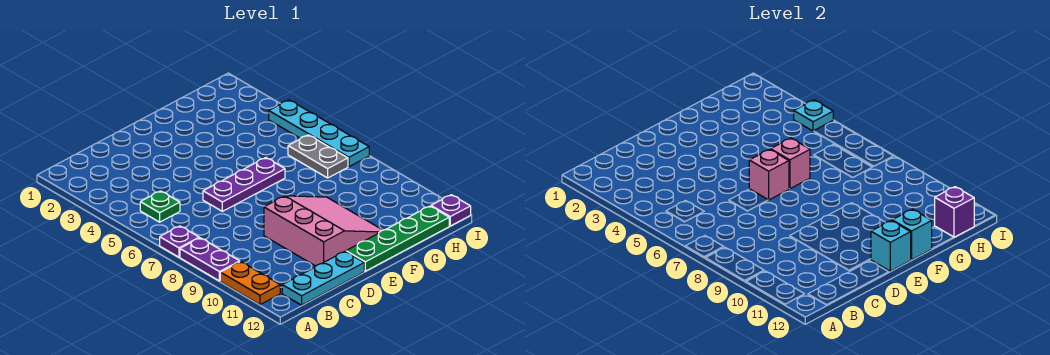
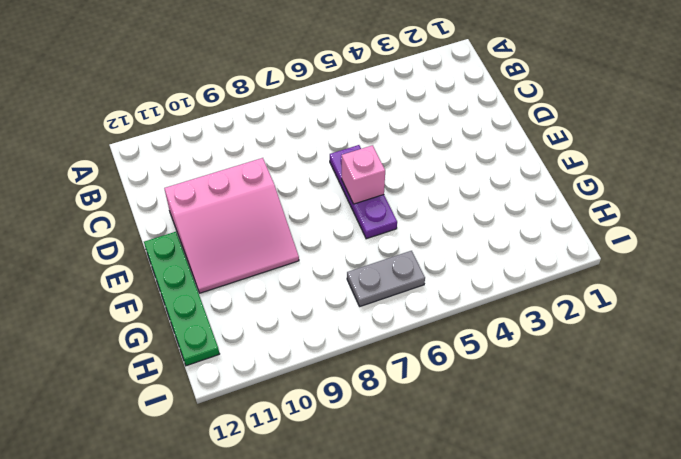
none -> purple plate A7 level 1
none -> purple plate A8:A9 level 1
none -> orange plate A10:A11 level 1

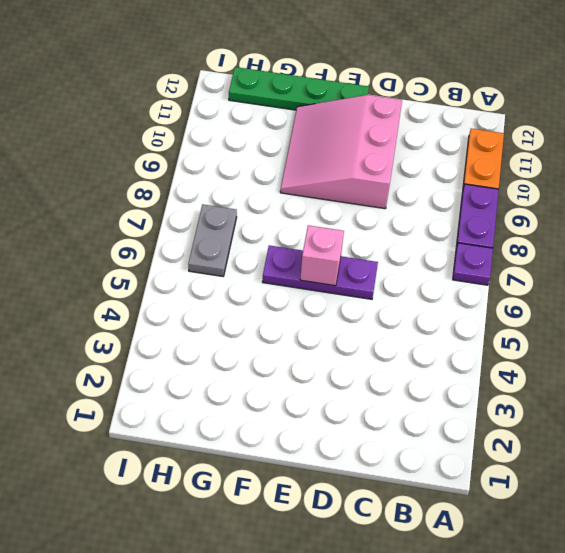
none -> green plate B5 level 1
none -> cyan plate B12:D12 level 1
none -> cyan plate I4:I7 level 1

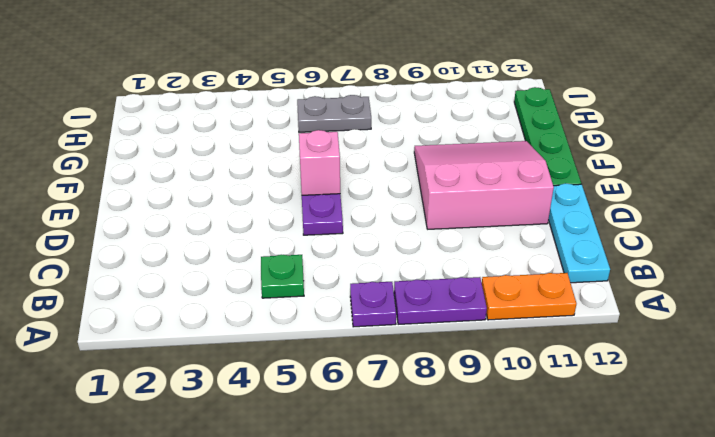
none -> cyan plate I4:I7 level 1
none -> purple plate I12 level 1
none -> cyan brick E12 level 2

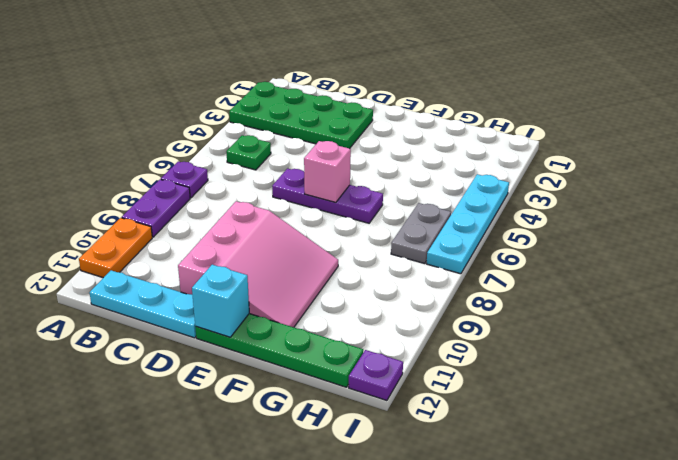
green plate A2:D3 level 1 -> none
none -> pink brick F6 level 2
none -> cyan brick F12 level 2
none -> purple brick H12 level 2

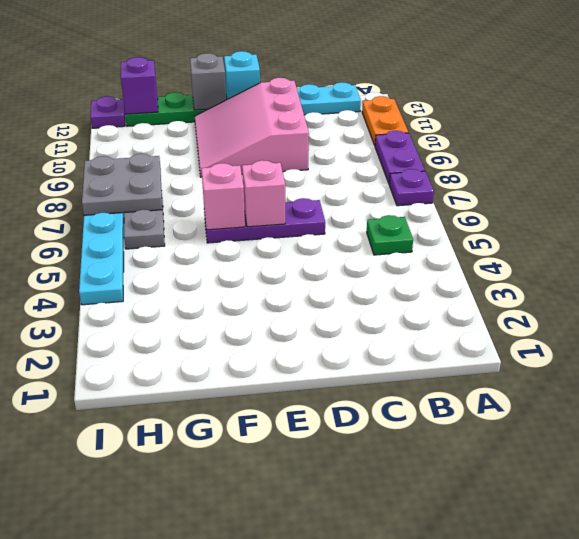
grey brick F12 level 2 -> cyan brick F12 level 2
grey plate H7:I8 level 2 -> none
none -> cyan plate I4 level 2

